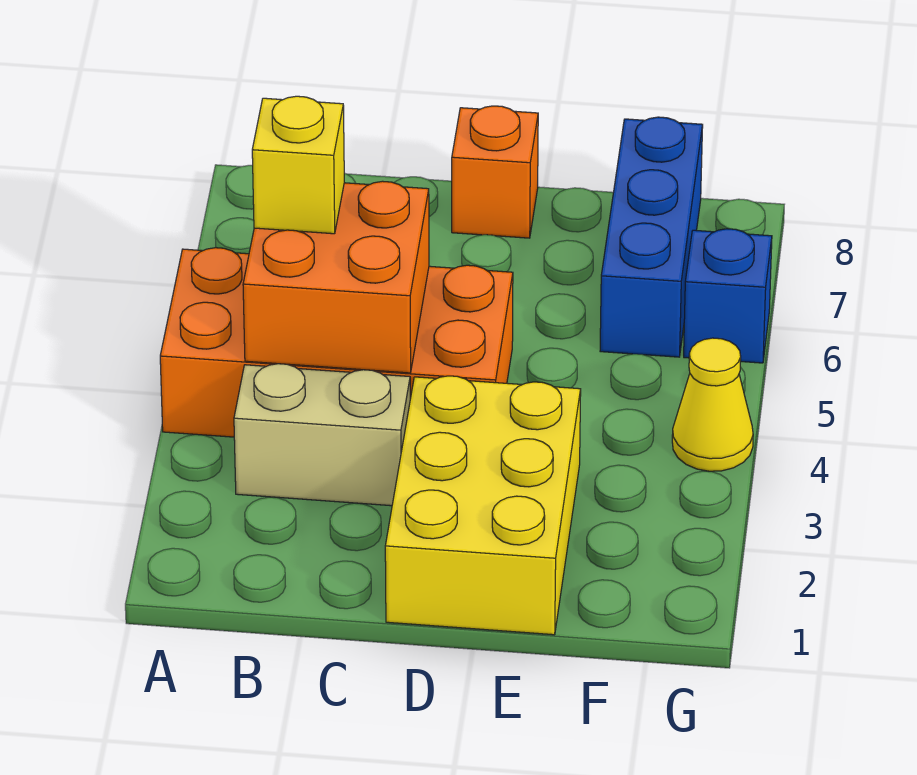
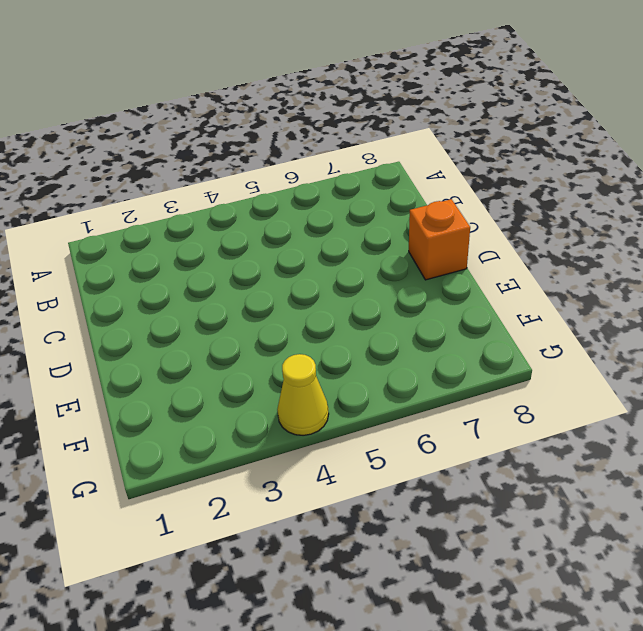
none -> orange brick A4:D5 level 1
none -> tan brick B3:C3 level 1

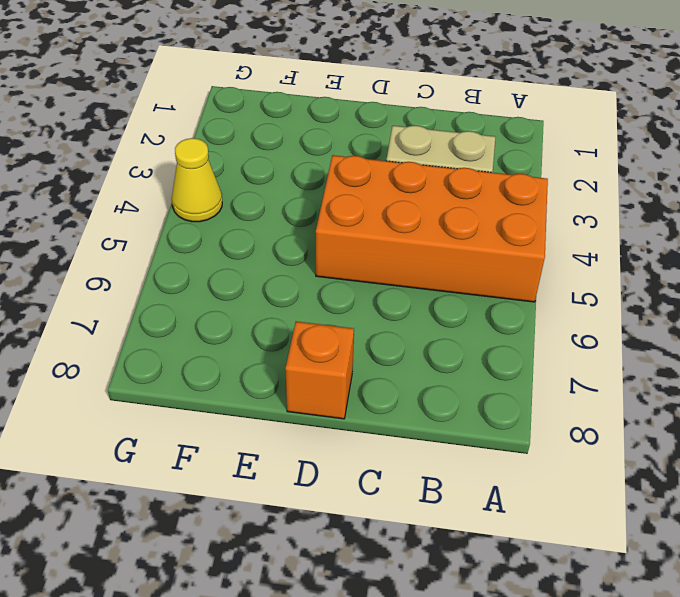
none -> yellow brick D1:E3 level 1
none -> blue brick F6:F8 level 1

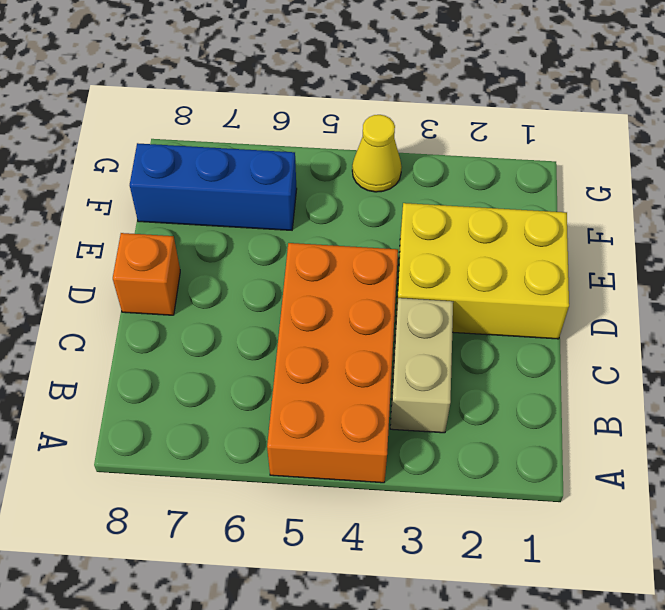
none -> blue brick G6 level 1
none -> orange brick B4:C5 level 2

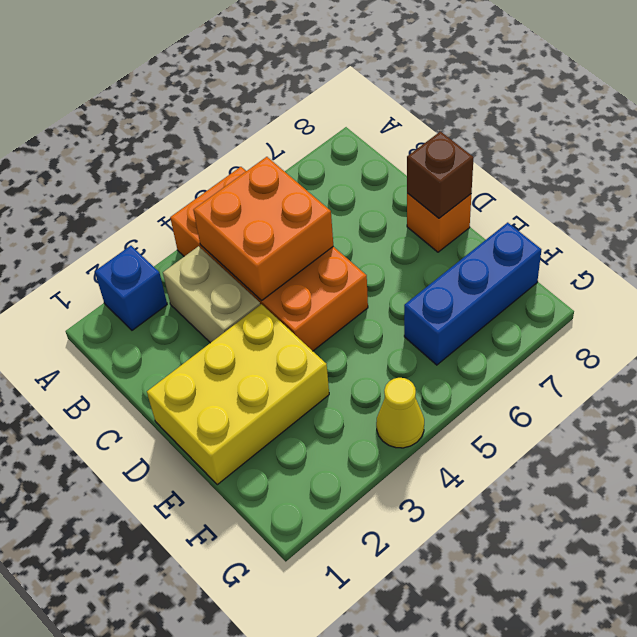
blue brick A2 level 1 -> blue brick G6 level 1
brown brick D8 level 2 -> none
none -> yellow brick B5 level 3

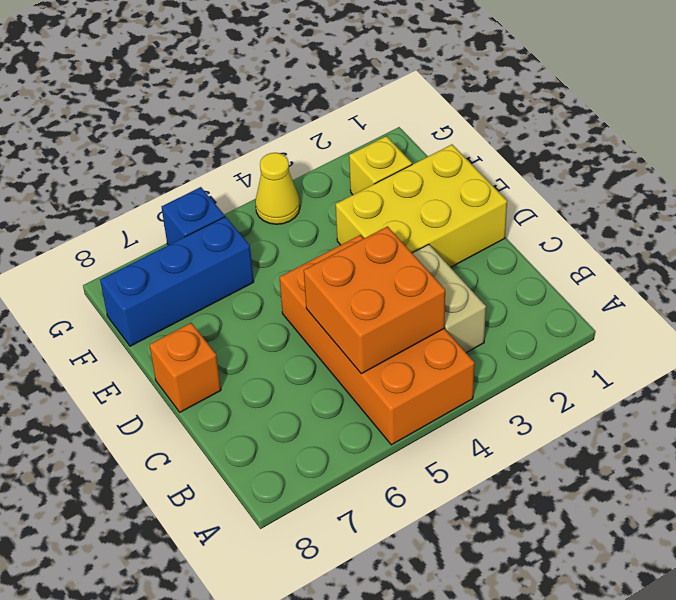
yellow brick F2 level 1 -> yellow brick B5 level 3

